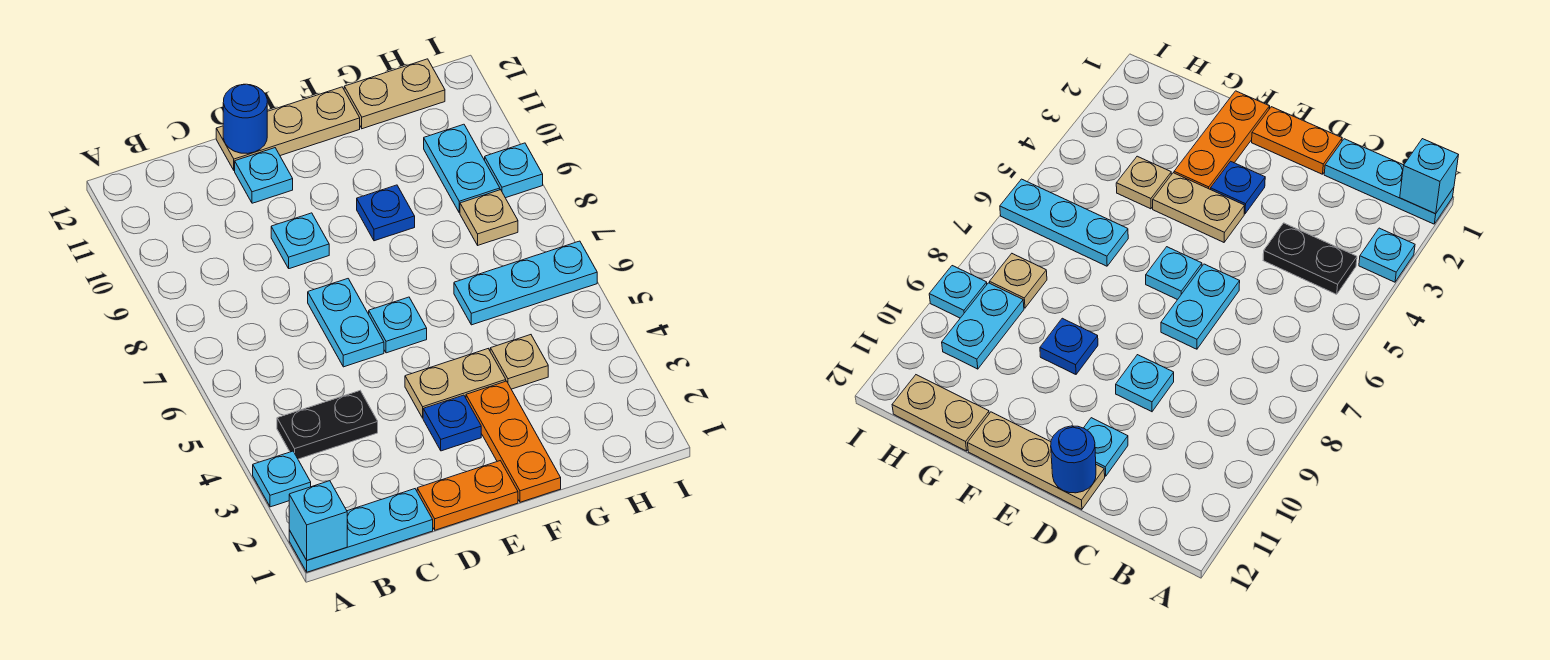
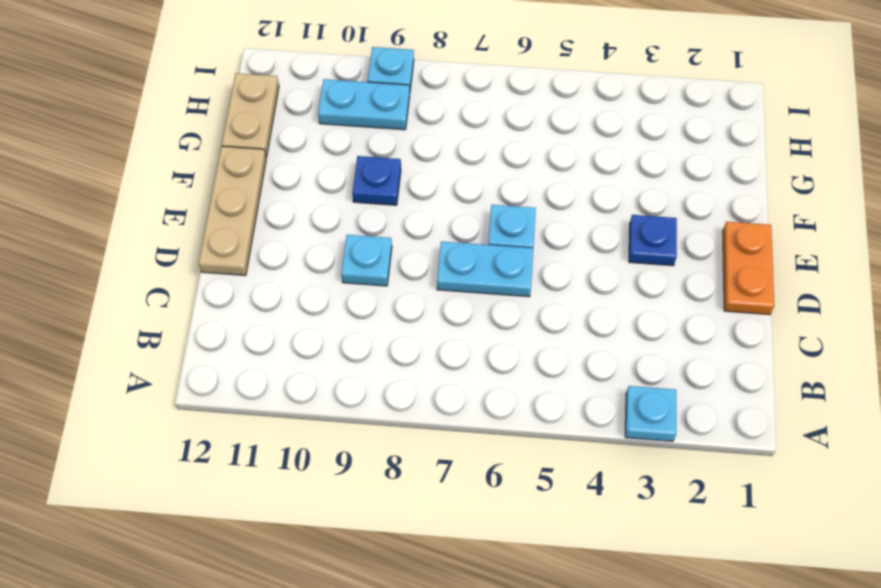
none -> cyan plate A1:C1 level 1
none -> black plate B4:C4 level 1
none -> cyan plate D11 level 1

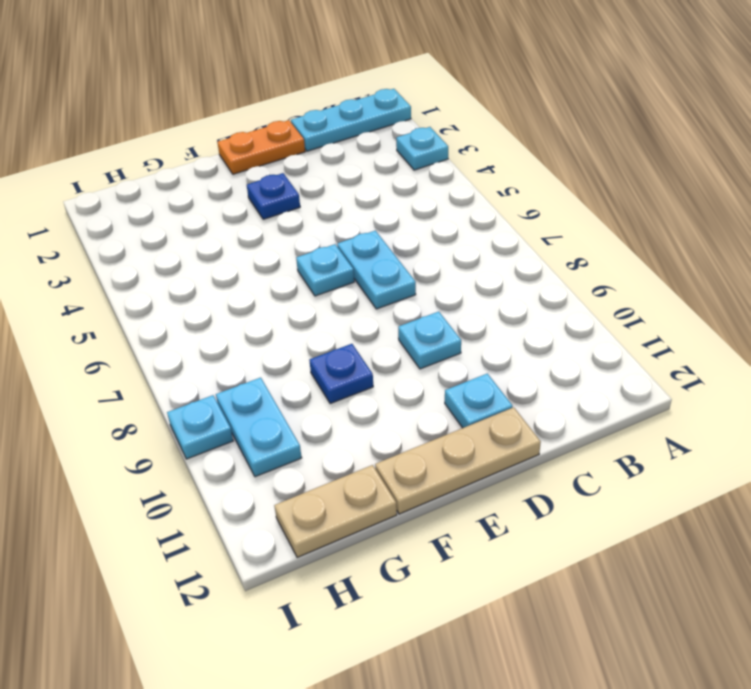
none -> black plate B4:C4 level 1
none -> tan plate E4:F4 level 1
none -> orange plate F1:F3 level 1

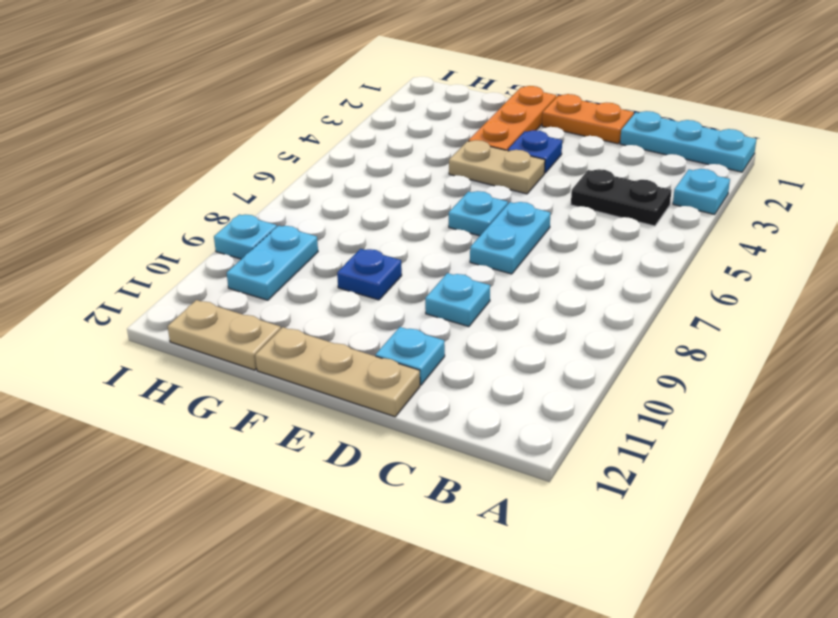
none -> tan plate G4 level 1
none -> cyan plate G6:I6 level 1
none -> tan plate H8 level 1

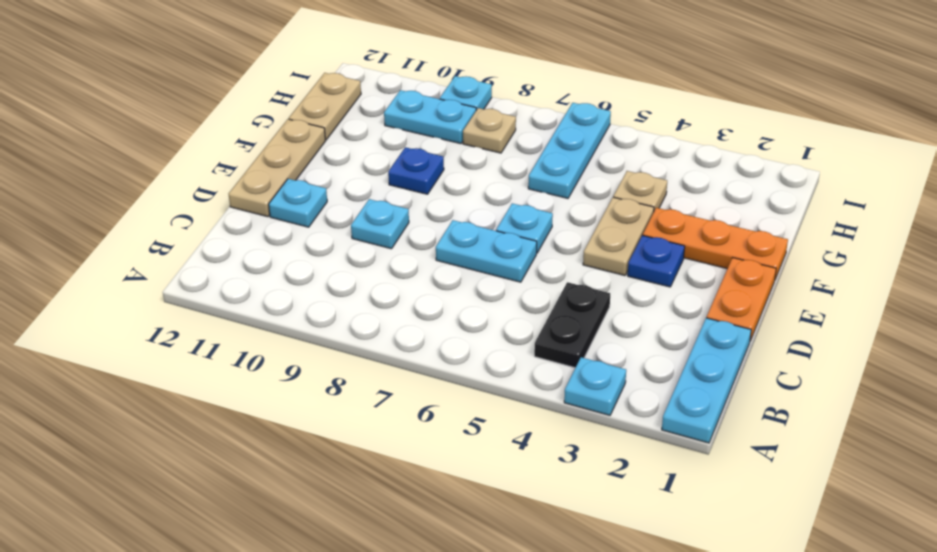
none -> cyan brick A1 level 2
none -> blue round brick D12 level 2

